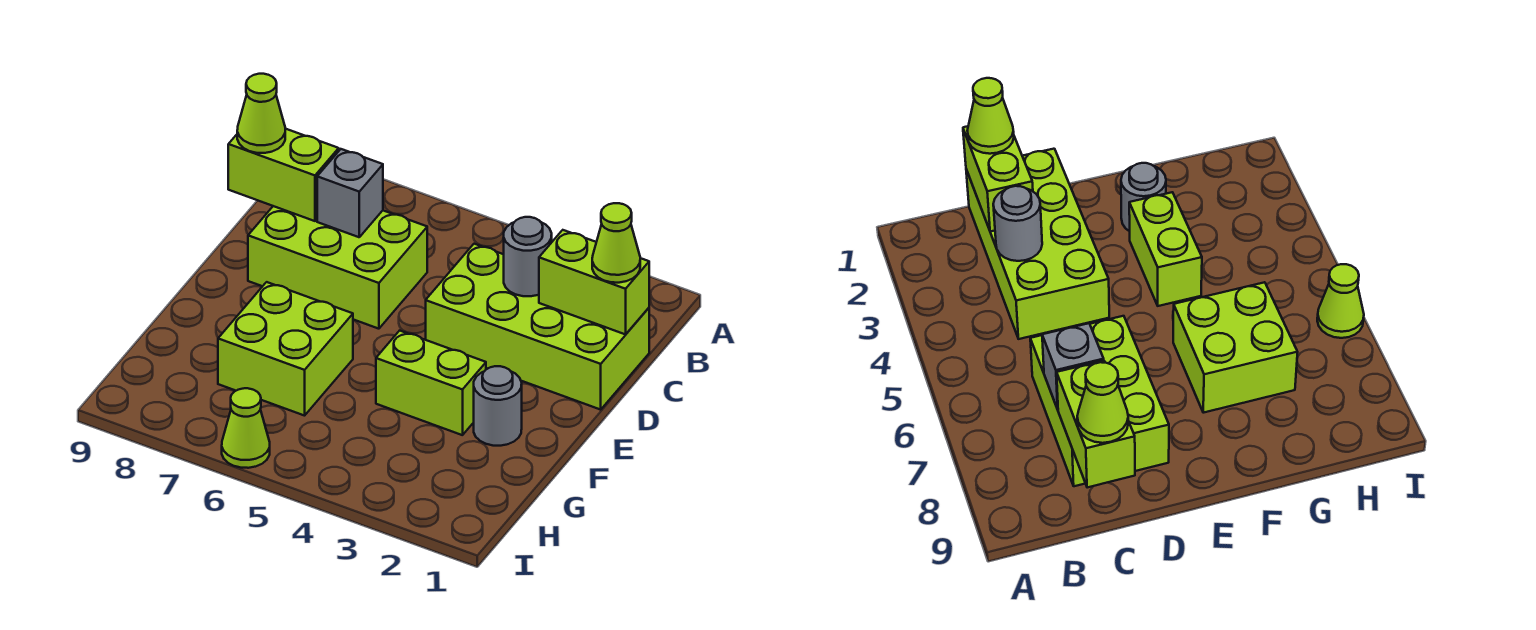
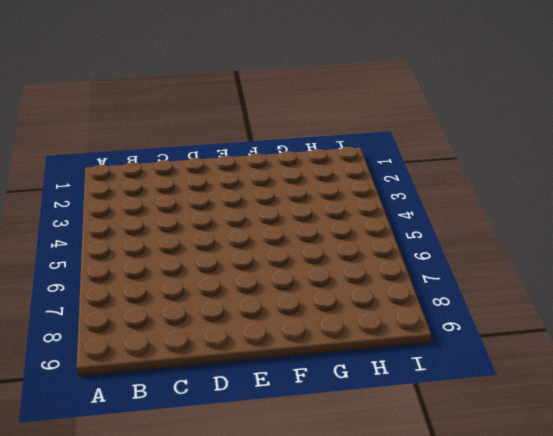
none -> lime brick C1:D4 level 1
none -> lime brick C6:D8 level 1
none -> grey round brick F2 level 1

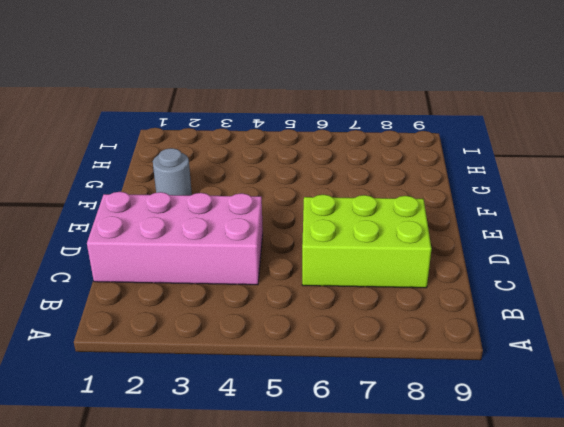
pink brick C1:D4 level 1 -> lime brick C1:D4 level 1
none -> lime brick F3:F4 level 1
none -> lime brick F6:G7 level 1
none -> lime cone I6 level 1

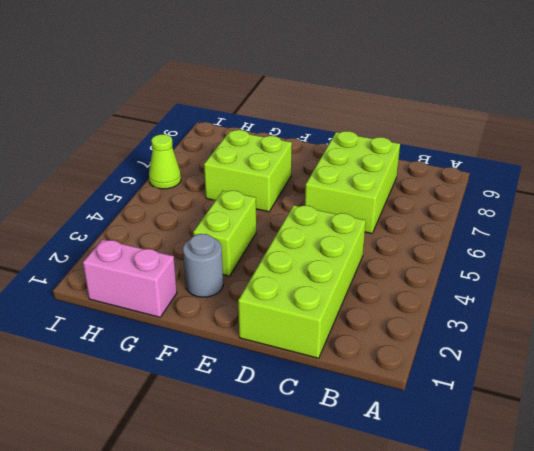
pink brick G1:H1 level 1 -> none
none -> lime brick C1:C2 level 2
none -> grey round brick C3 level 2
none -> grey brick C7 level 2

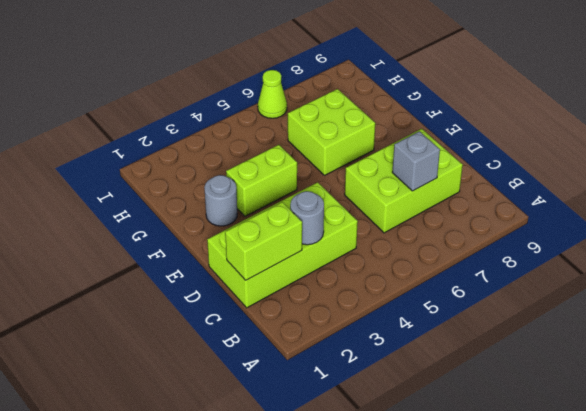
none -> lime brick C8:C9 level 2
none -> lime cone C1 level 3
none -> lime cone C9 level 3

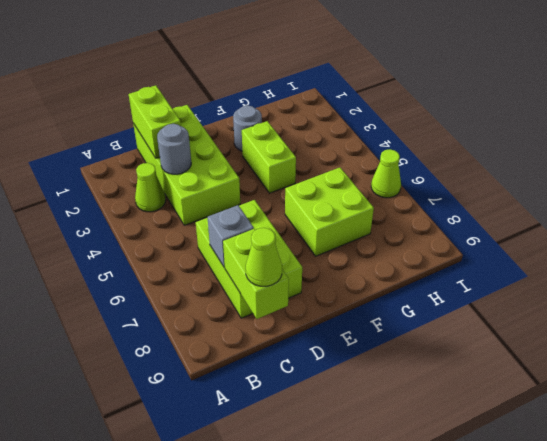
lime cone B3 level 1 -> lime cone C1 level 3

